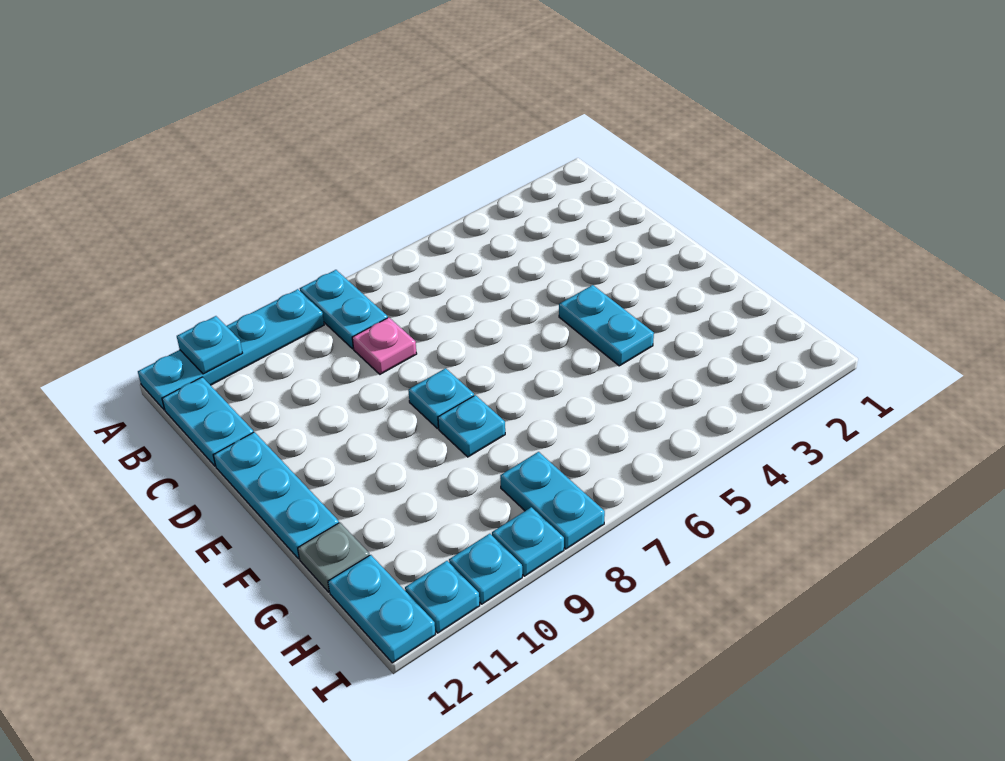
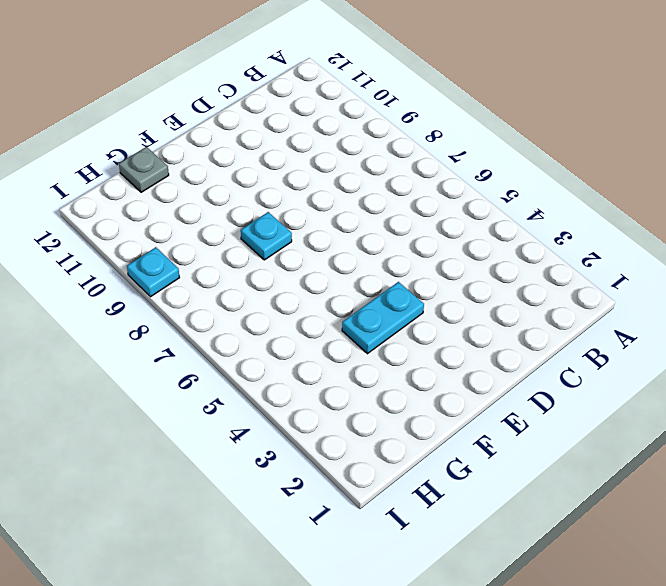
none -> cyan plate A8:B8 level 1
none -> cyan plate A9:A12 level 1
none -> cyan plate B12:C12 level 1

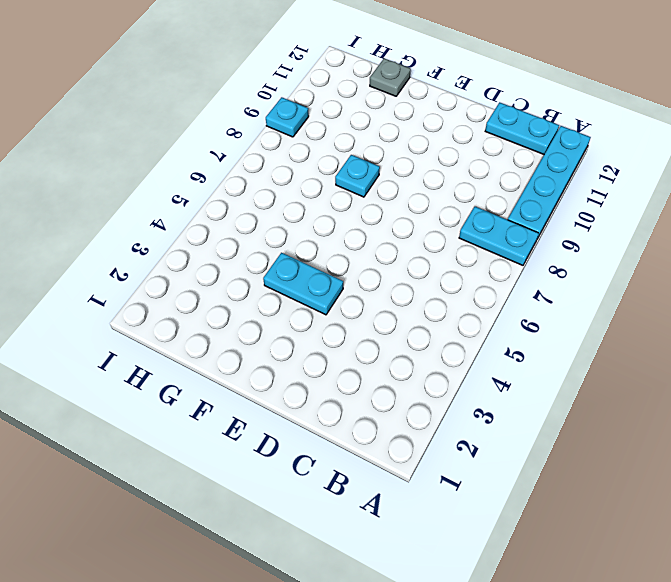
none -> pink plate C8 level 1
none -> cyan plate D12:F12 level 1
none -> cyan plate E8 level 1

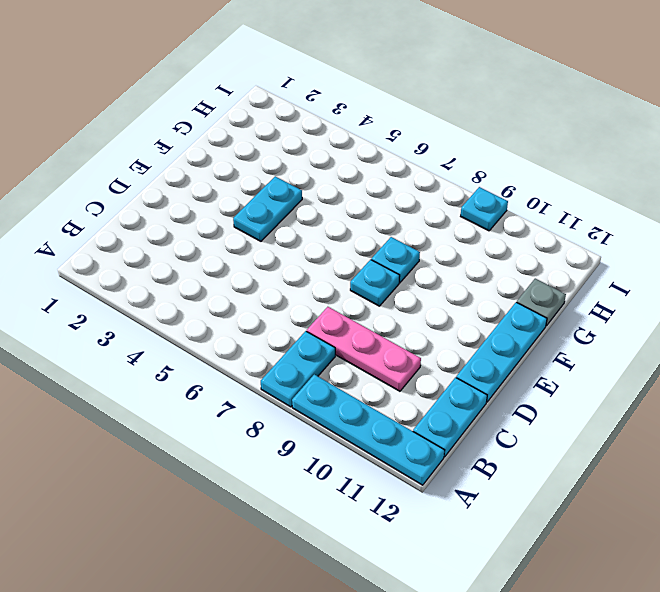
pink plate C8:C10 level 1 -> pink plate C8 level 1
none -> cyan plate H8:I8 level 1
none -> cyan plate H12:I12 level 1
none -> cyan plate I10 level 1

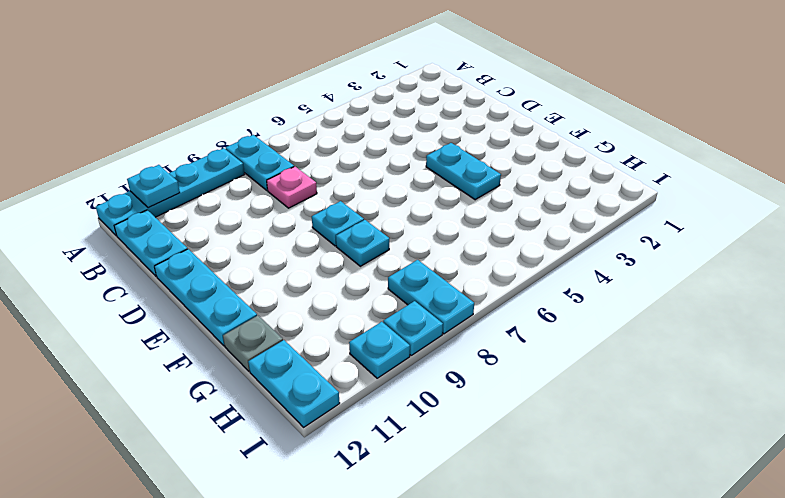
none -> cyan plate I11 level 1

